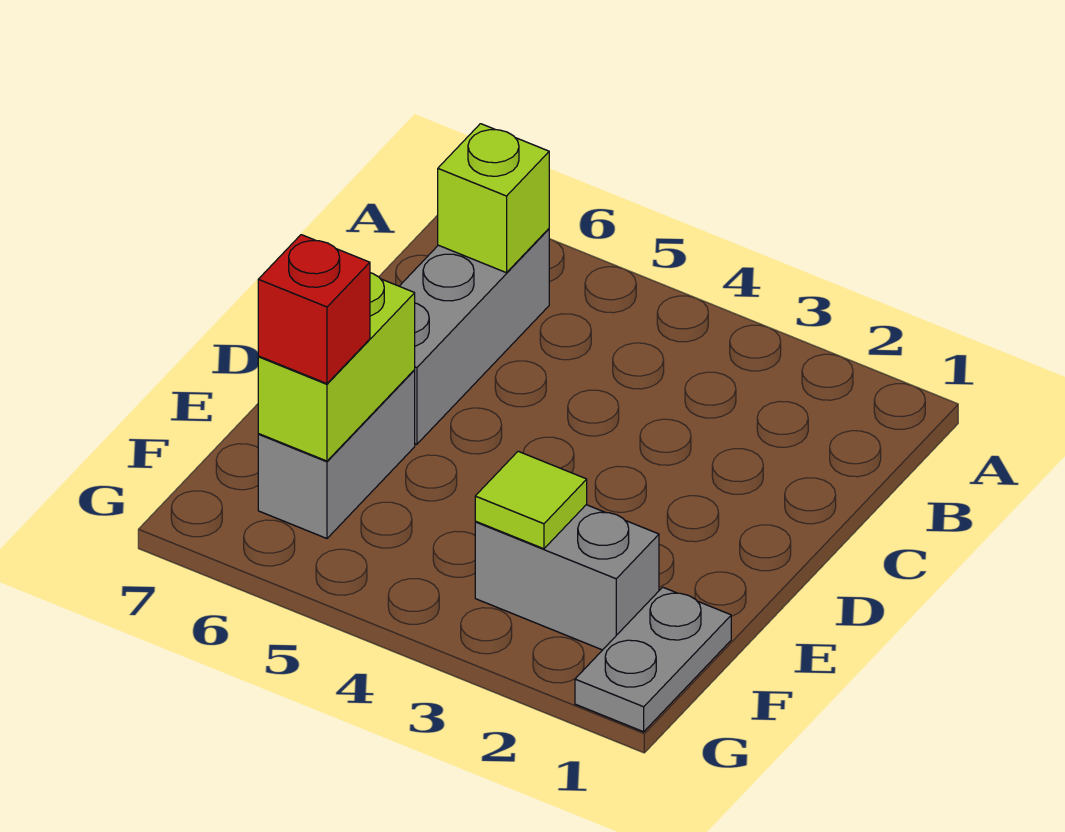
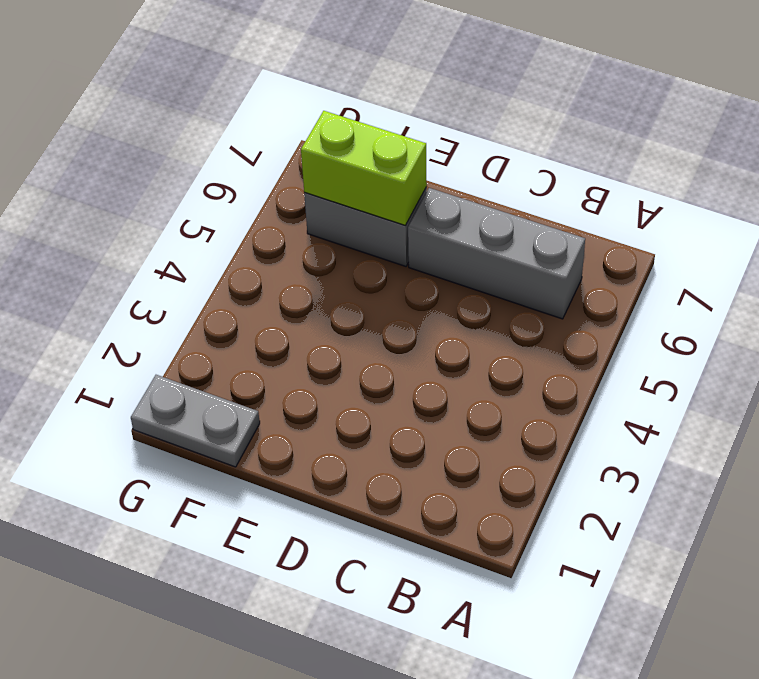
none -> grey brick F2:F3 level 1
none -> lime brick B6 level 2

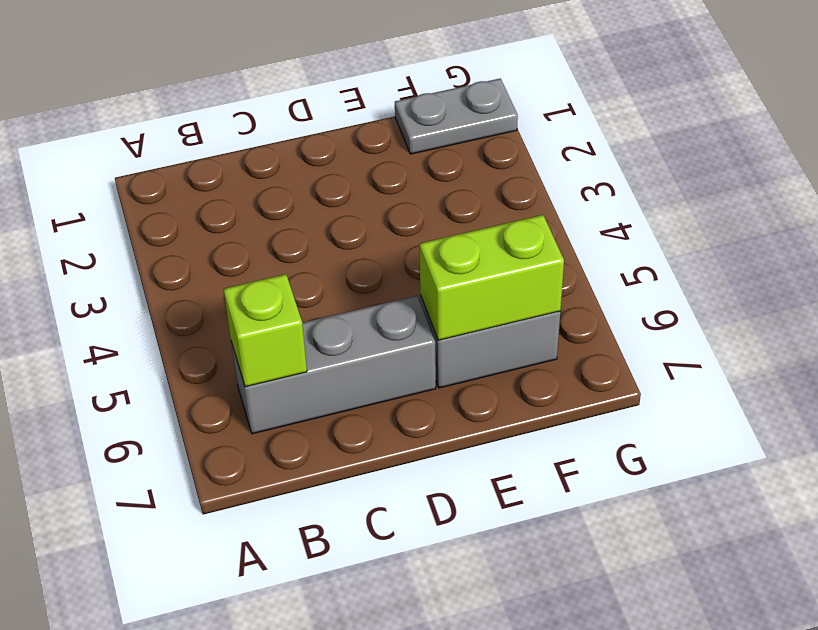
none -> grey brick F2:F3 level 1
none -> lime tile F3 level 2

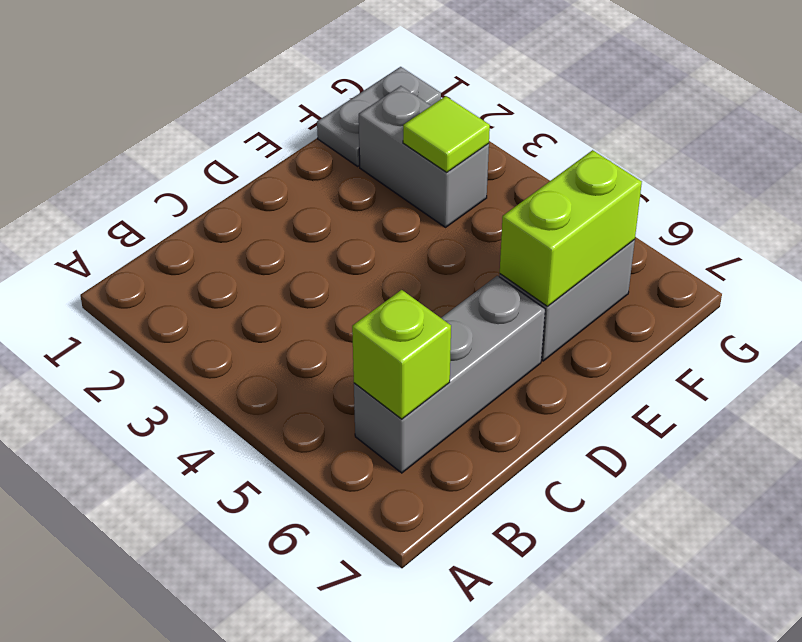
none -> red brick F6 level 3

